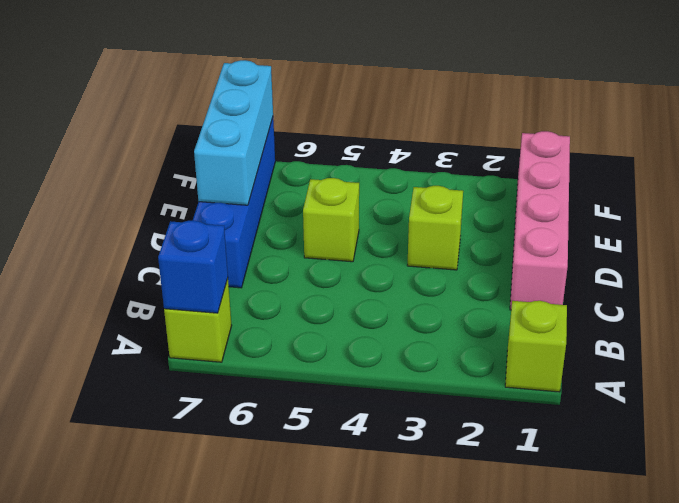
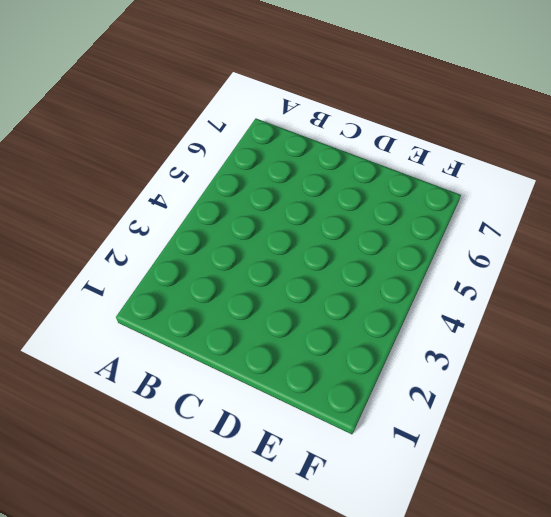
none -> lime brick A1 level 1
none -> lime brick A7 level 1

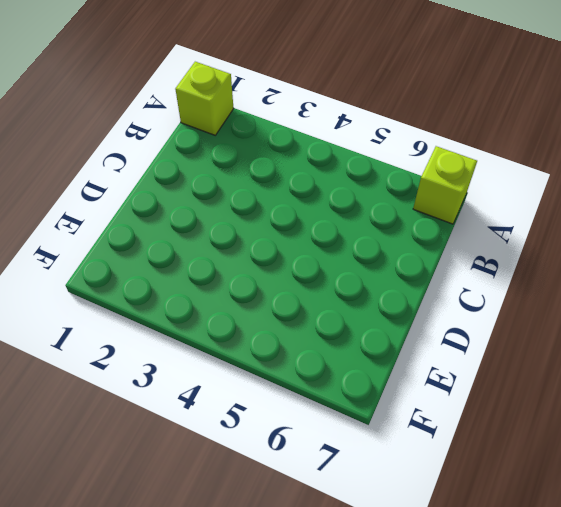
none -> pink brick C1:F1 level 1
none -> blue brick C7:F7 level 1

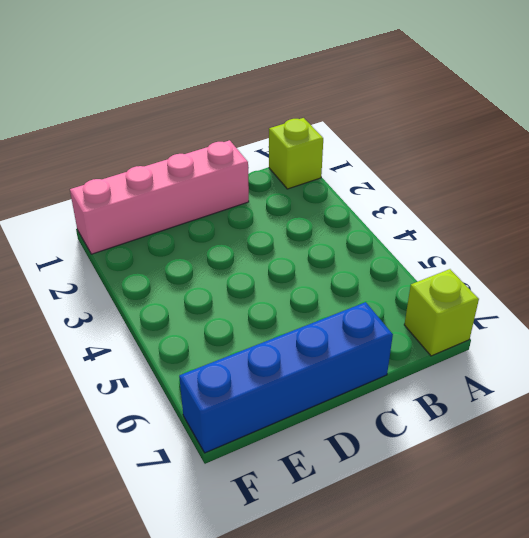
none -> lime brick D3 level 1
none -> lime brick D5 level 1

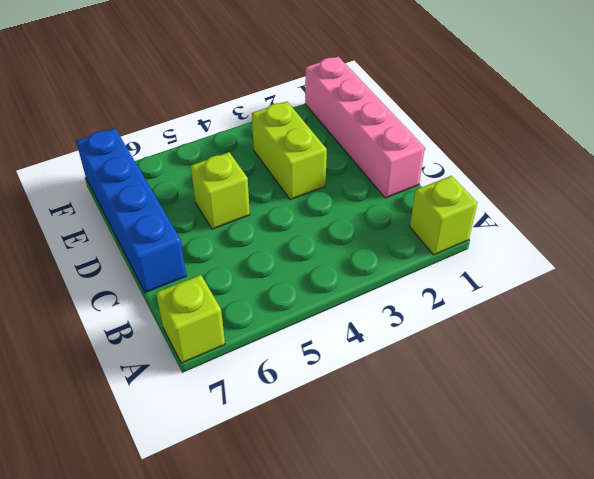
lime brick D3:E3 level 1 -> lime brick D3 level 1
none -> blue brick A7 level 2
none -> cyan brick D7:F7 level 2

